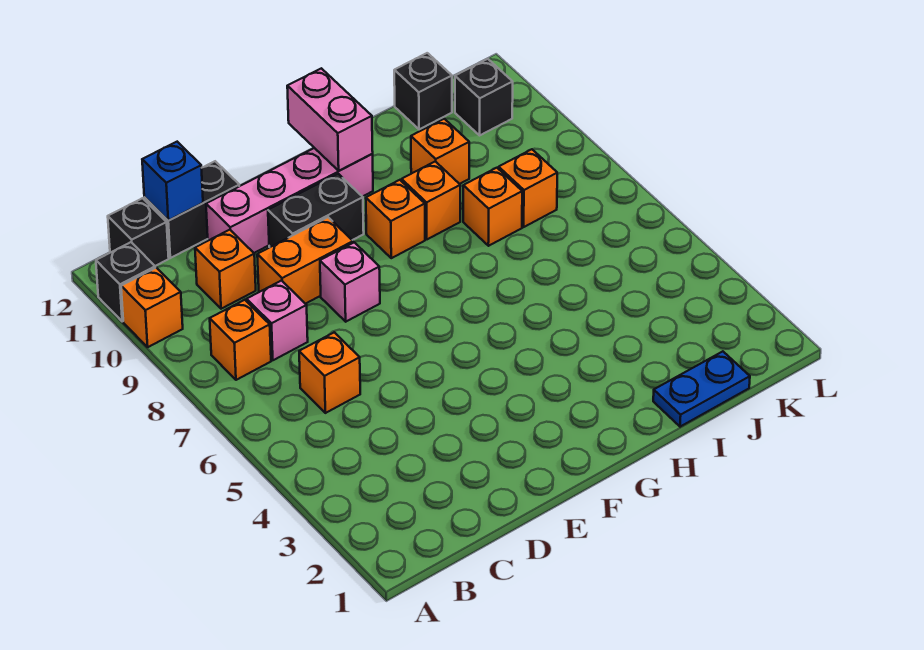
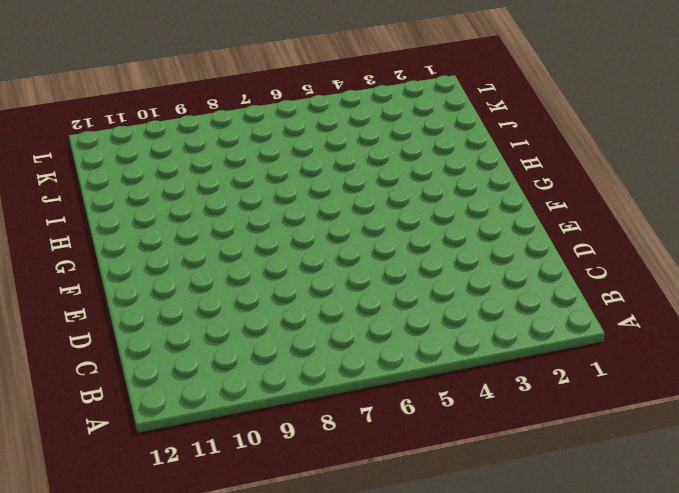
none -> orange brick A10 level 1
none -> black brick A11 level 1
none -> orange brick B8 level 1

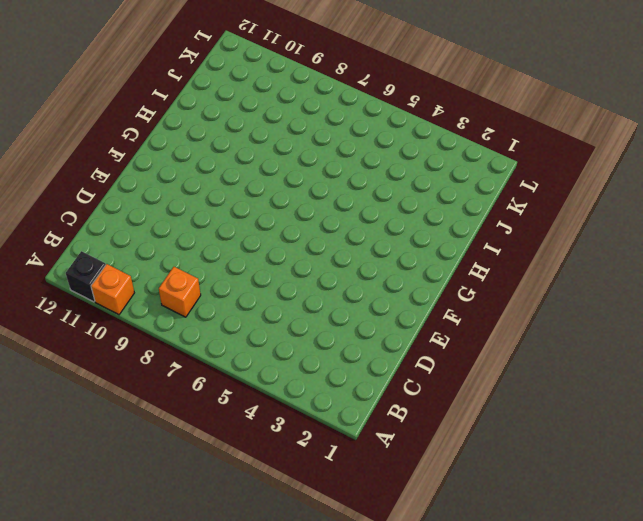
none -> black brick B12 level 1
none -> orange brick C6 level 1
none -> pink brick C8 level 1

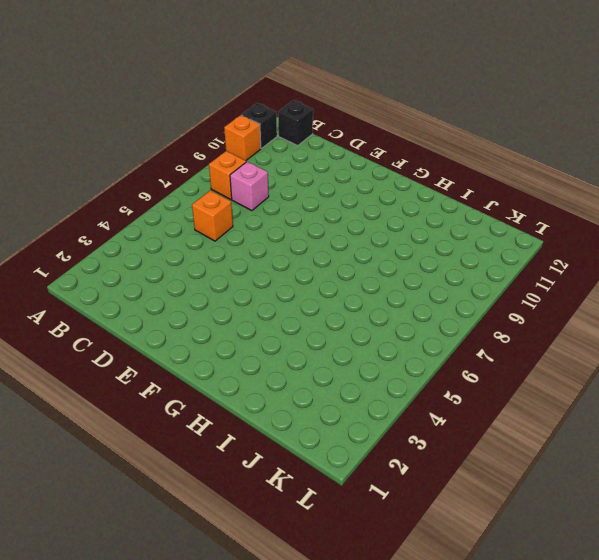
none -> orange brick C10 level 1
none -> black brick C12:D12 level 1
none -> orange brick D9:E9 level 1

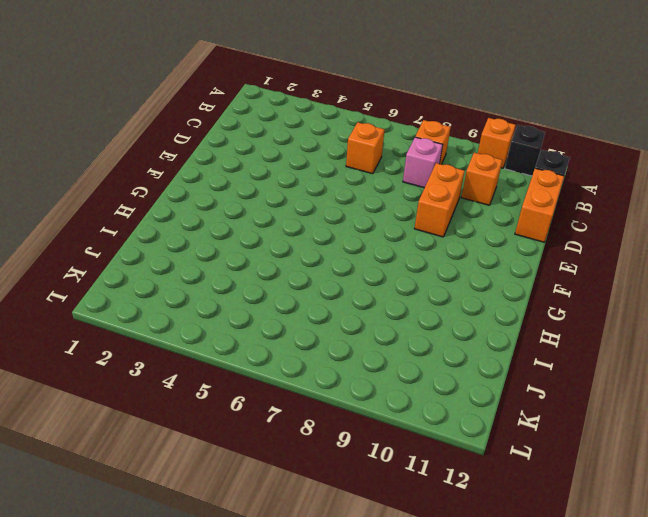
orange brick C12:D12 level 1 -> black brick C12:D12 level 1
none -> pink brick D11:G11 level 1
none -> pink brick E8 level 1
none -> black brick E10:F10 level 1

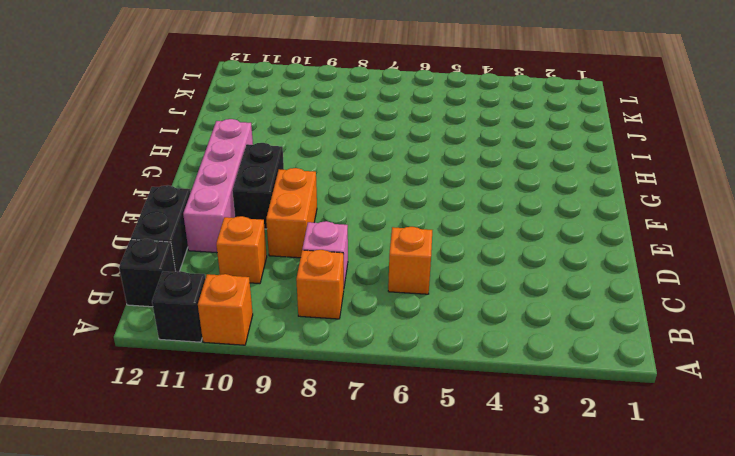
none -> pink brick E8 level 1
none -> orange brick G9 level 1
none -> orange brick H9 level 1

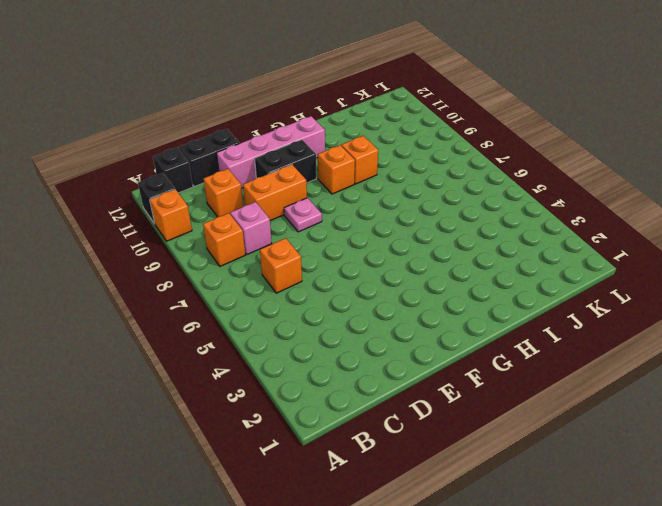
pink plate E8 level 1 -> pink brick E8 level 1
none -> blue plate I1:J1 level 1
none -> orange brick I8 level 1
none -> orange brick I10 level 1

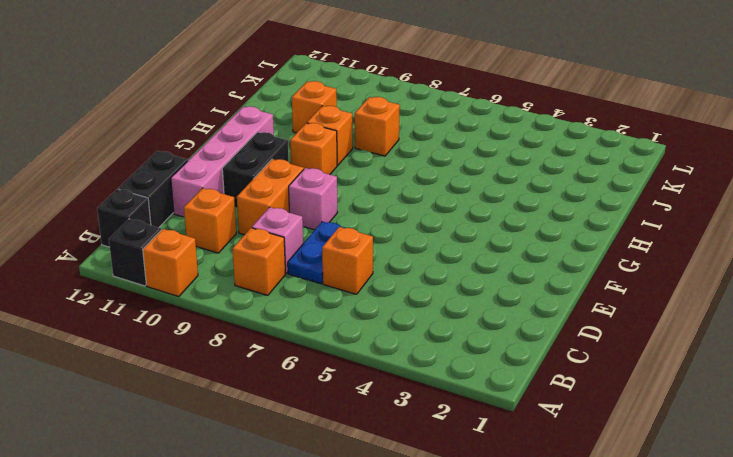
blue plate C7:D7 level 1 -> blue plate I1:J1 level 1
none -> orange brick J8 level 1
none -> black brick J12 level 1
none -> black brick K11 level 1

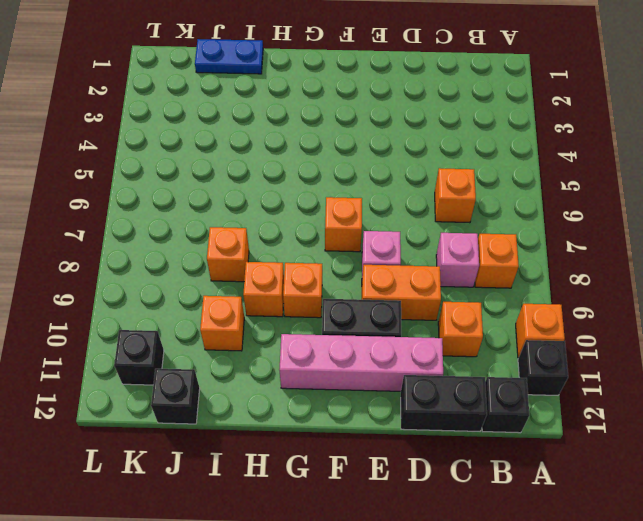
orange brick F7 level 1 -> orange brick J8 level 1
none -> blue brick C12 level 2
none -> pink brick G11:G12 level 2

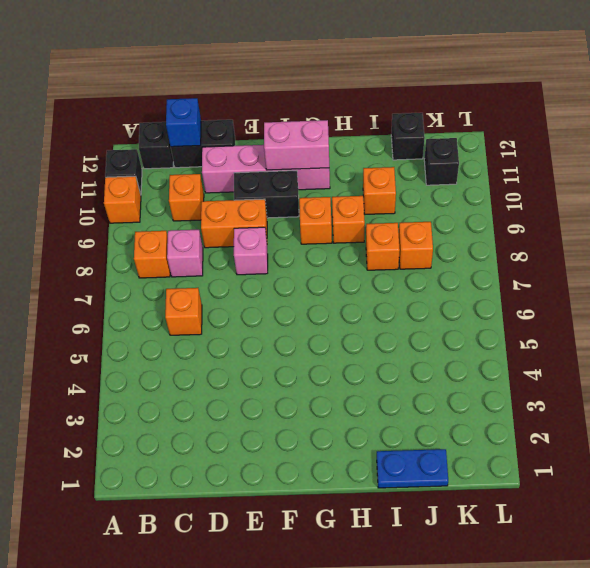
pink brick F11:G11 level 2 -> pink brick G11:G12 level 2

